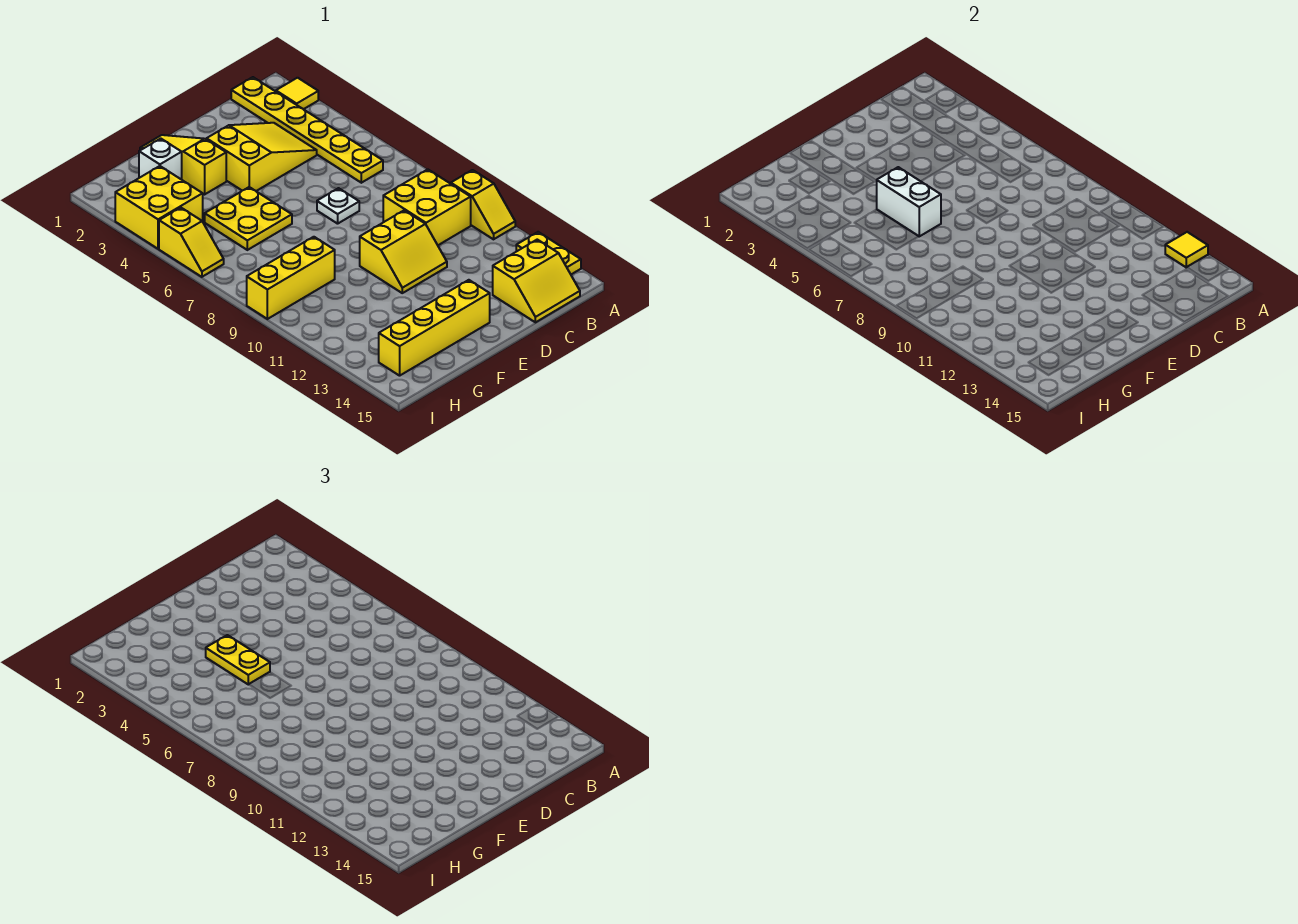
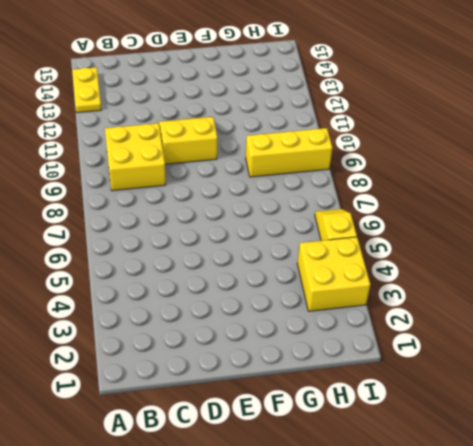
none -> yellow tile A2 level 1
none -> yellow slope A10:A11 level 1 top 10
none -> yellow plate B1:B6 level 1

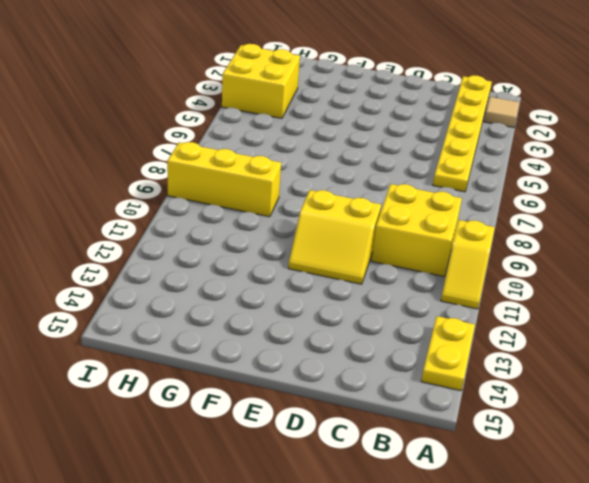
tan tile A2 level 1 -> yellow tile A2 level 1
none -> yellow slope B14:C15 level 1 top 14
none -> yellow slope C3:E4 level 1 top E
none -> white plate D7 level 1

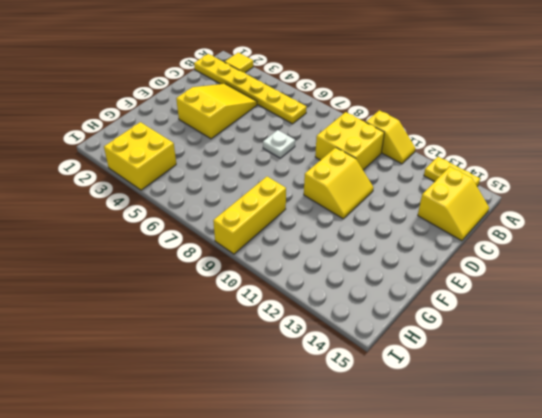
none -> yellow brick E14:H14 level 1
none -> yellow slope F1:F3 level 1 top 3
none -> yellow plate F5:G6 level 1

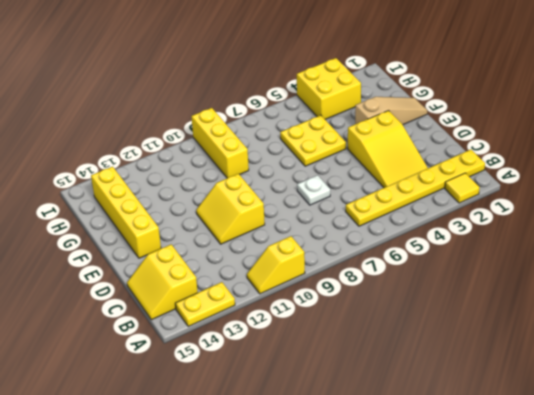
tan slope F1:F3 level 1 top 3 -> yellow slope F1:F3 level 1 top 3
none -> yellow brick B9:C10 level 1
none -> white brick G2 level 1
none -> yellow slope I5:I6 level 1 top 5

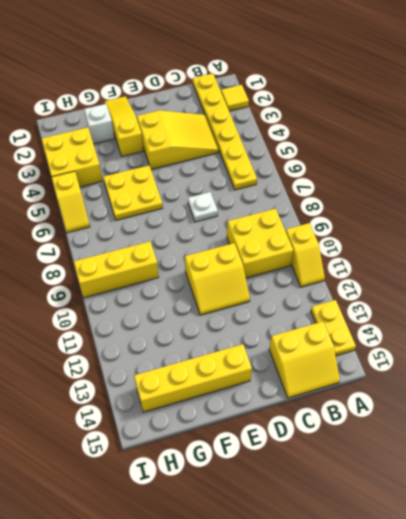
none -> yellow tile A13 level 2
none -> white brick F5:F6 level 2
none -> yellow plate F4:F5 level 3

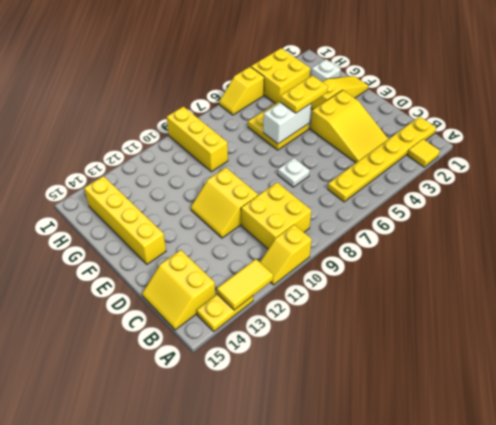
yellow tile A12:A13 level 2 -> yellow tile A13 level 2

